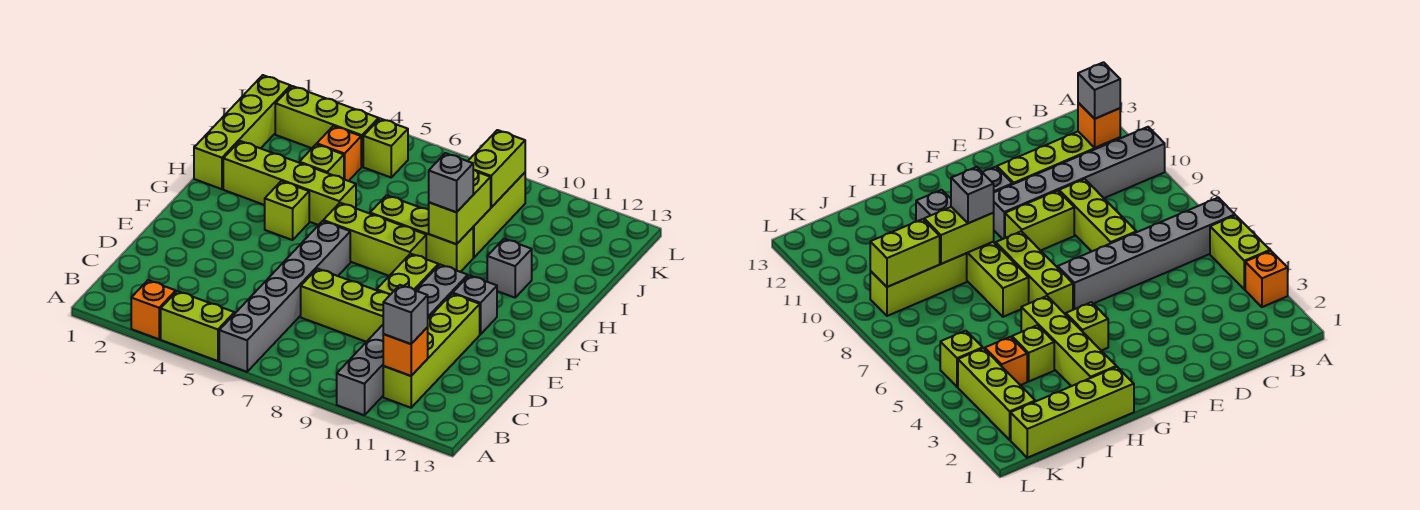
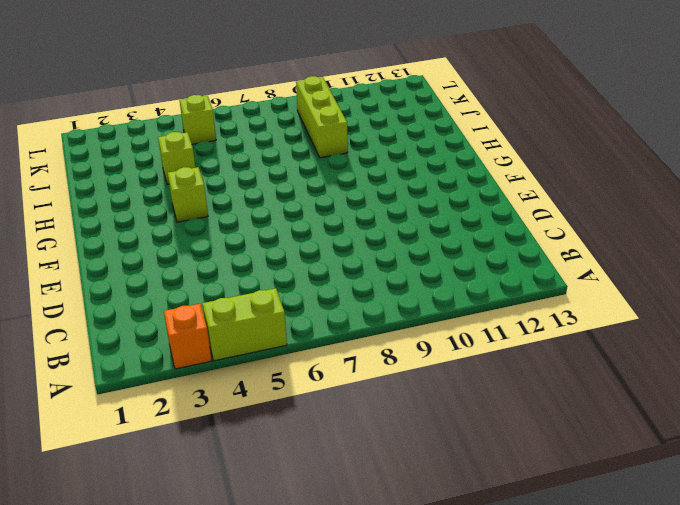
none -> grey brick A6:F6 level 1
none -> grey brick A10:F10 level 1
none -> lime brick B11:E11 level 1

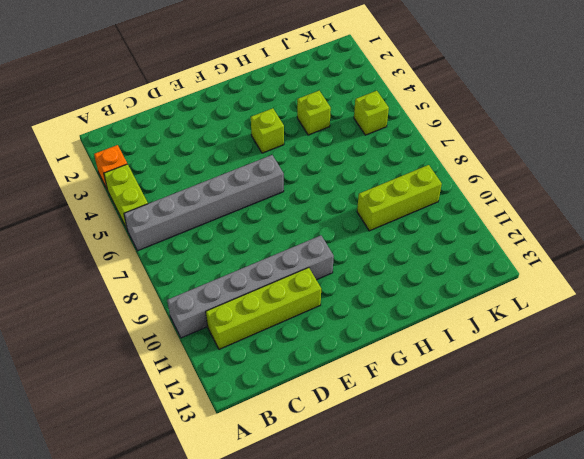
none -> lime brick D7:D9 level 1
none -> lime brick E9:F9 level 1
none -> grey brick F11 level 1

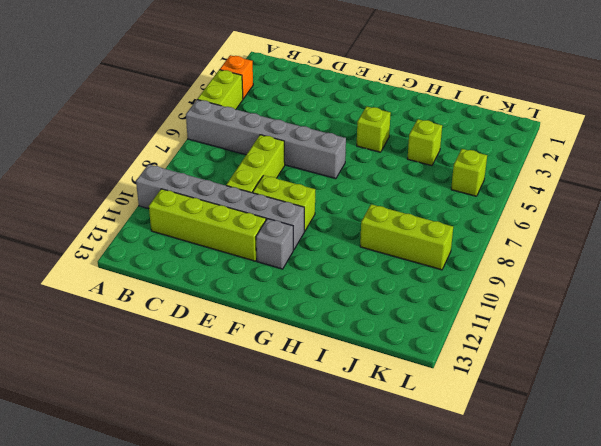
none -> lime brick G6:G8 level 1
none -> lime brick H1:K1 level 1
none -> lime brick H2:H5 level 1

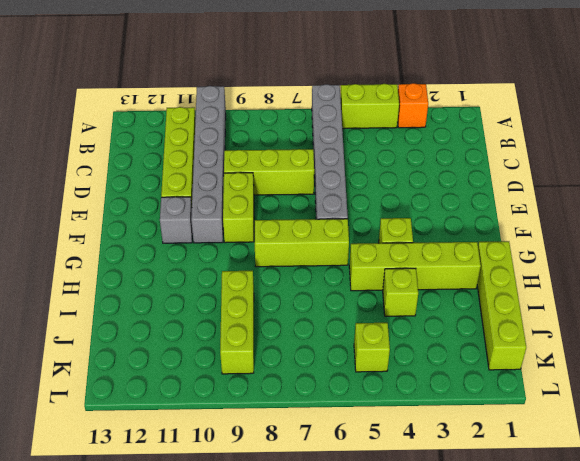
none -> lime brick H7:H9 level 1
none -> grey brick H11 level 1
none -> orange brick J4 level 1

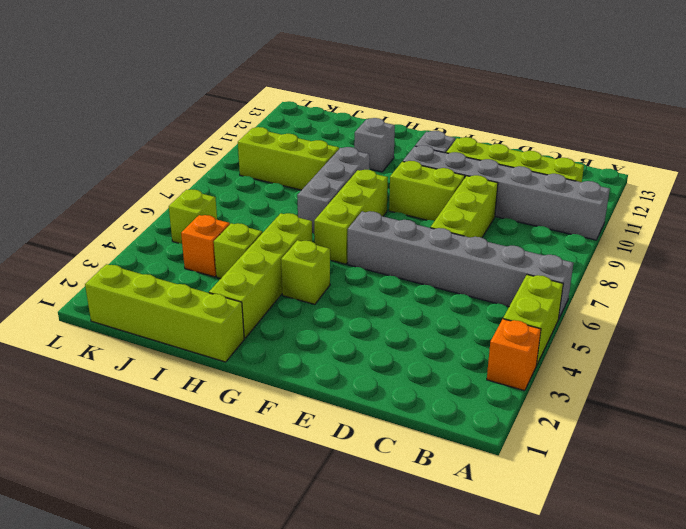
grey brick H7:H9 level 1 -> lime brick H7:H9 level 1
none -> lime brick K2:K4 level 1
none -> orange brick B11 level 2
none -> lime brick H9:I9 level 2

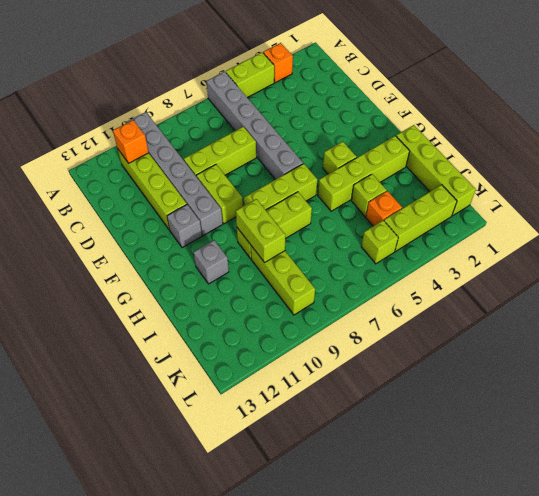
none -> lime brick J9:K9 level 2
none -> grey brick B11 level 3
none -> grey brick H9 level 3

